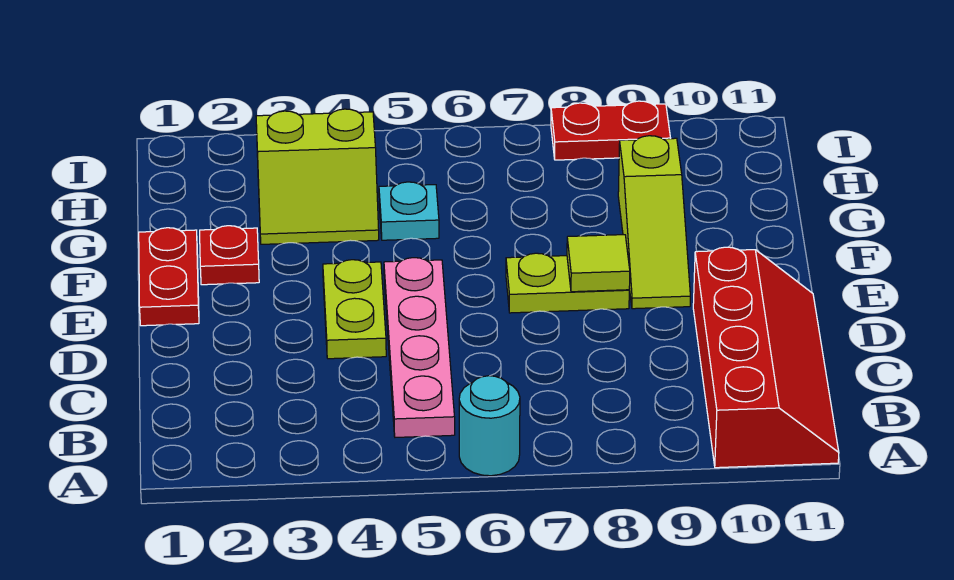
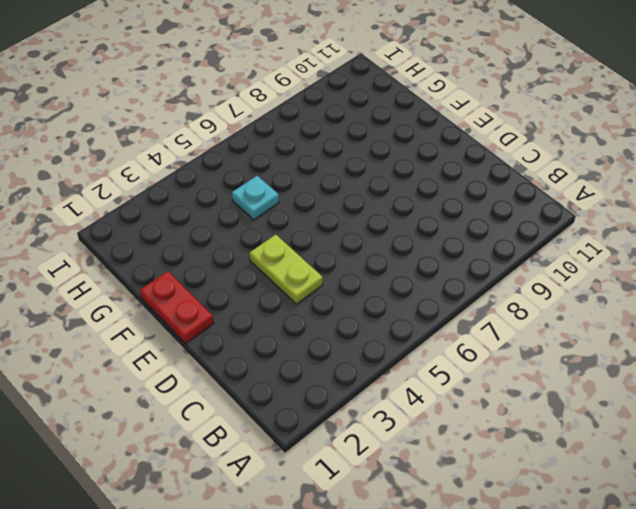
none -> cyan round brick A6 level 1
none -> red slope A10:D11 level 1 top 10
none -> pink plate B5:E5 level 1

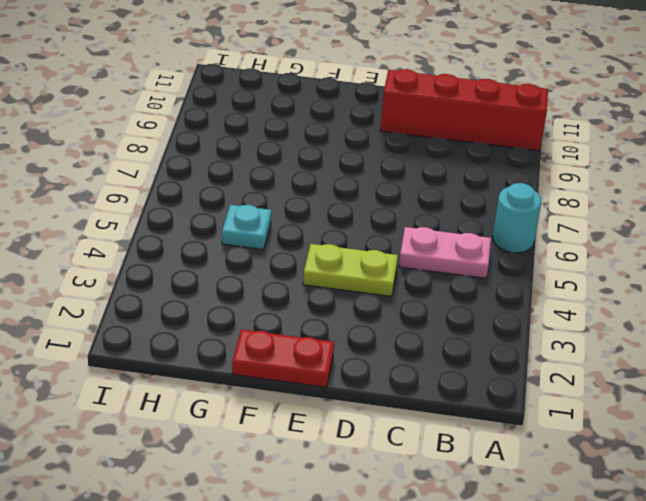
pink plate B5:C5 level 1 -> pink plate B5:E5 level 1
none -> lime plate E7:E8 level 1
none -> lime slope E9:G9 level 1 top G
none -> red plate F2 level 1

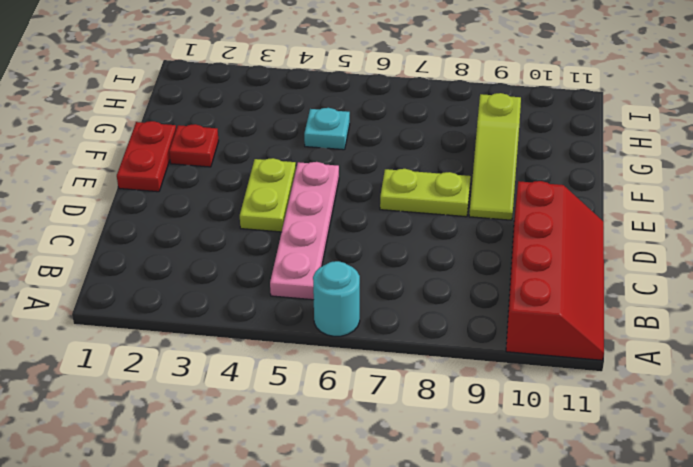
none -> lime slope G3:H4 level 1 top H
none -> red plate I8:I9 level 1
none -> lime tile E8 level 2

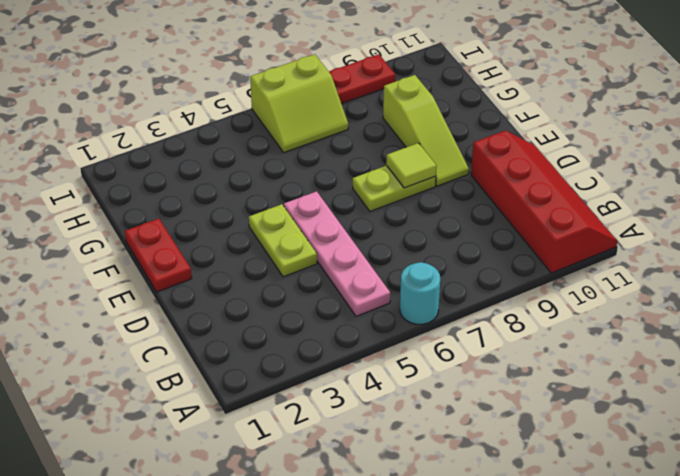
lime slope H6:I7 level 1 top I -> lime slope G3:H4 level 1 top H
none -> red plate F2 level 1
none -> cyan plate G5 level 1

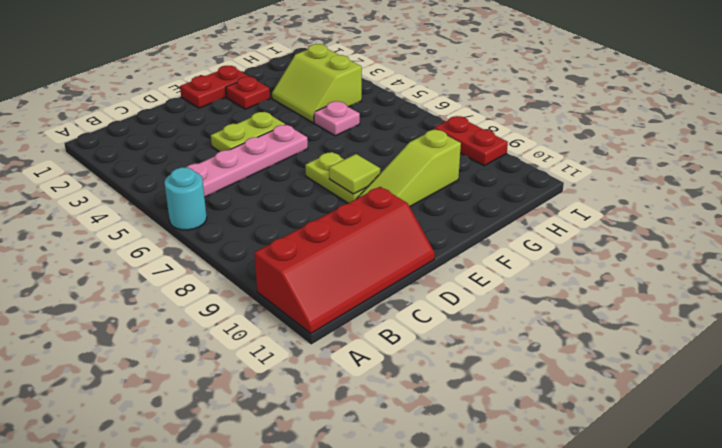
pink plate G5 level 1 -> cyan plate G5 level 1

